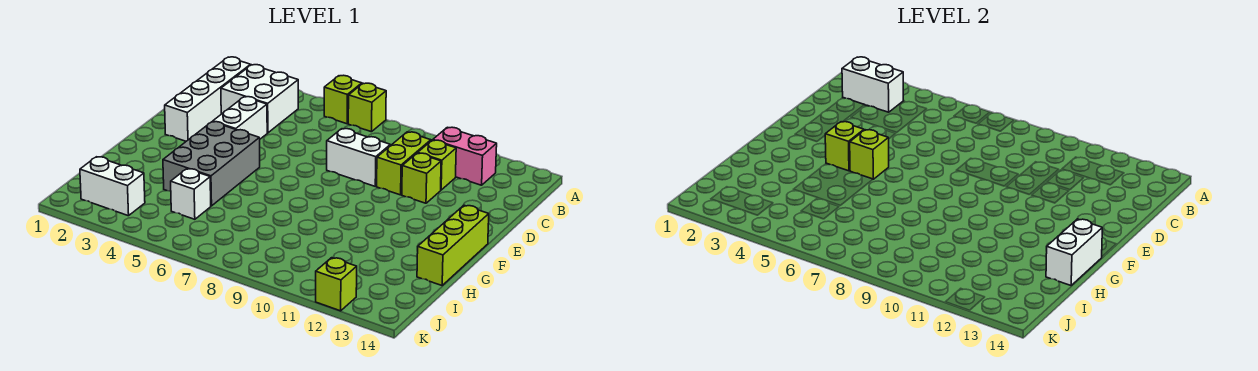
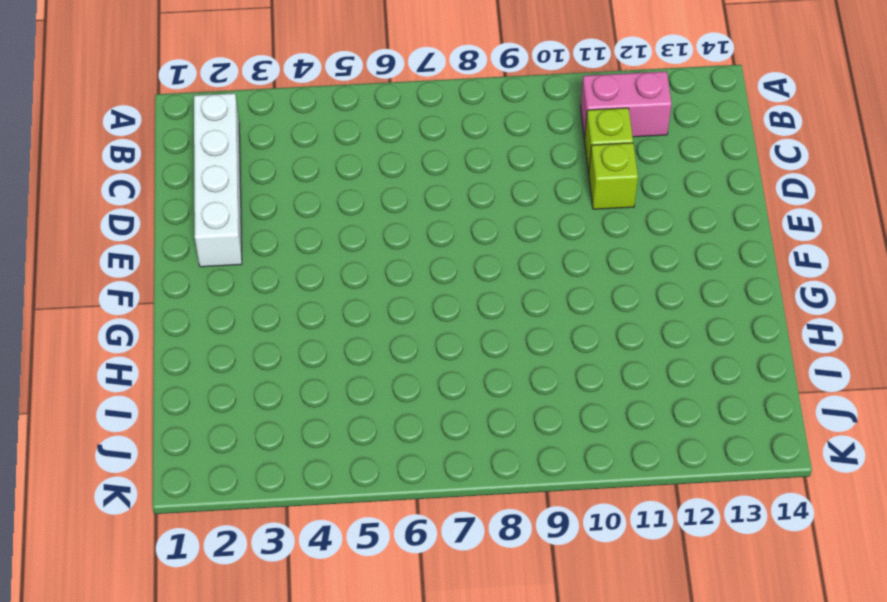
none -> lime brick A6 level 1
none -> lime brick A7 level 1
none -> white brick B3:C4 level 1

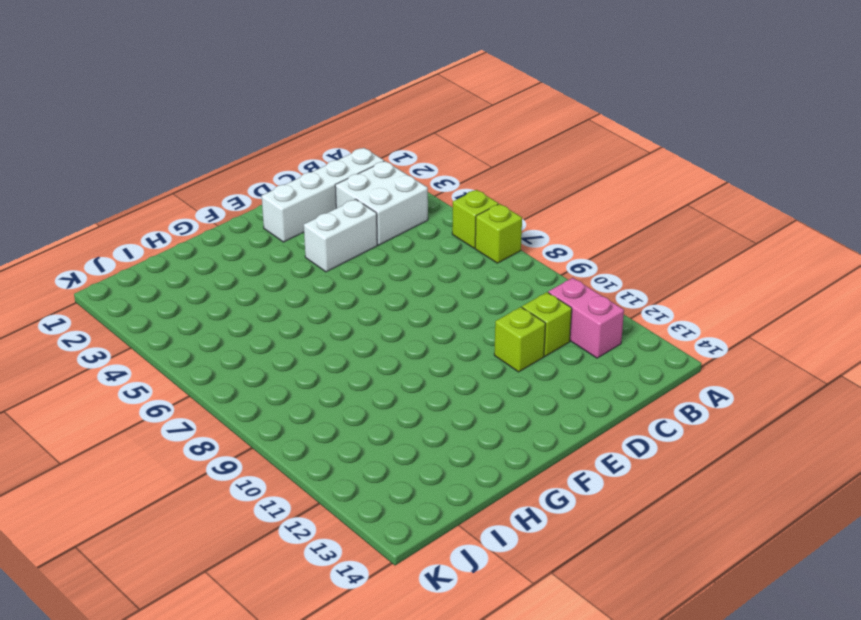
none -> lime brick C10:D10 level 1
none -> white brick D8:D9 level 1
none -> grey brick F4:H5 level 1

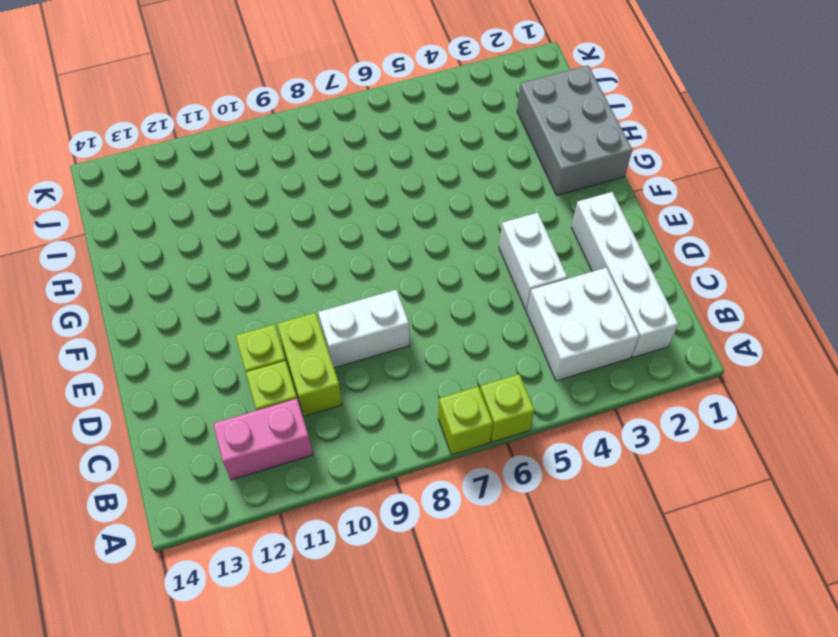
grey brick G1:I2 level 1 -> grey brick F4:H5 level 1
none -> lime brick F14:H14 level 1
none -> white brick I5 level 1
none -> white brick J2:J3 level 1

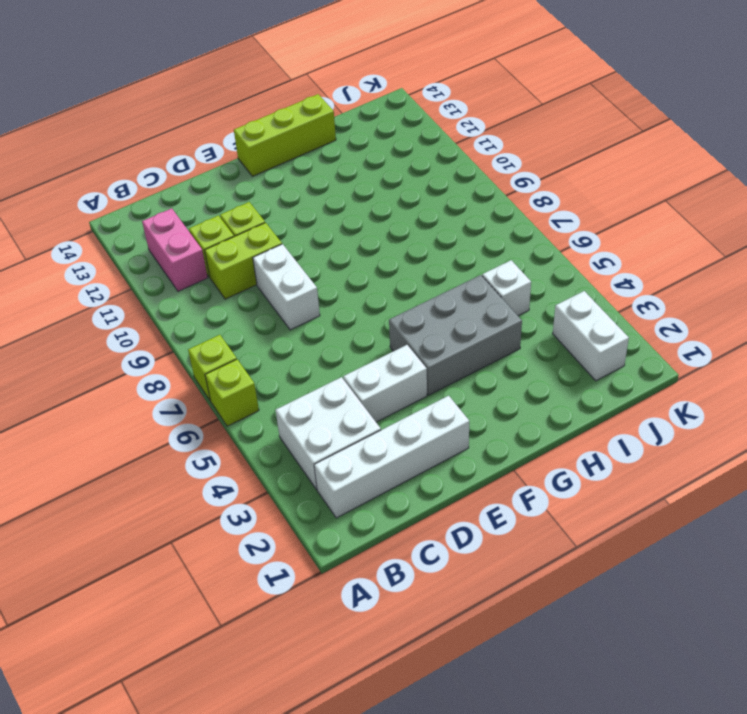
none -> lime brick K12 level 1
none -> white brick B2:B3 level 2
none -> lime brick F4 level 2

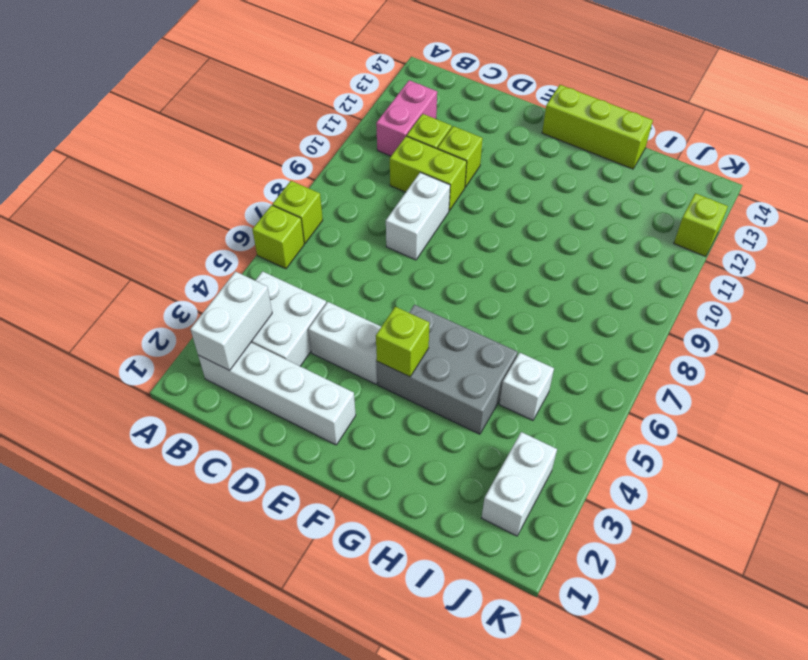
none -> lime brick F5 level 2
none -> white brick G14:H14 level 2

